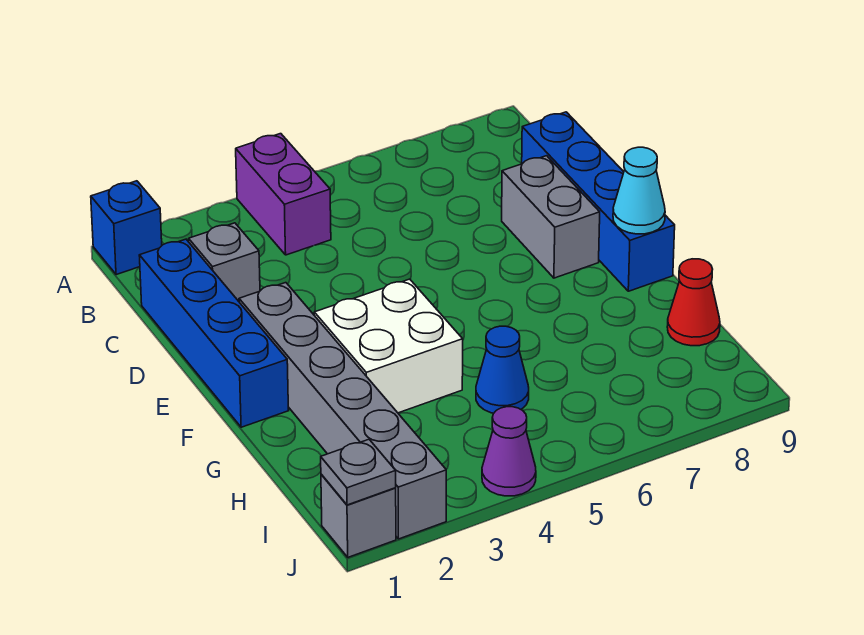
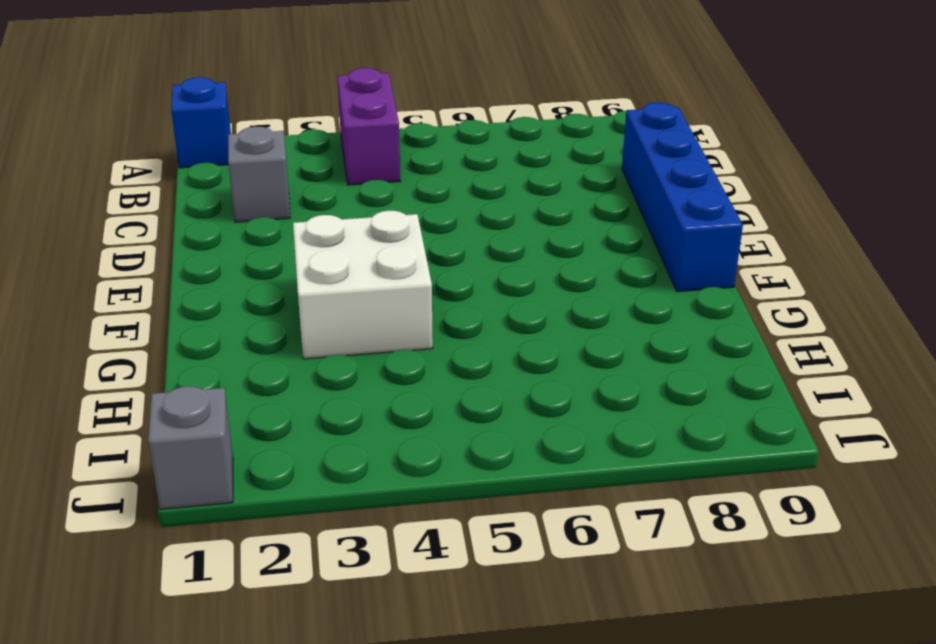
none -> blue brick C1:F1 level 1
none -> grey brick D8:E8 level 1
none -> grey brick E2:J2 level 1

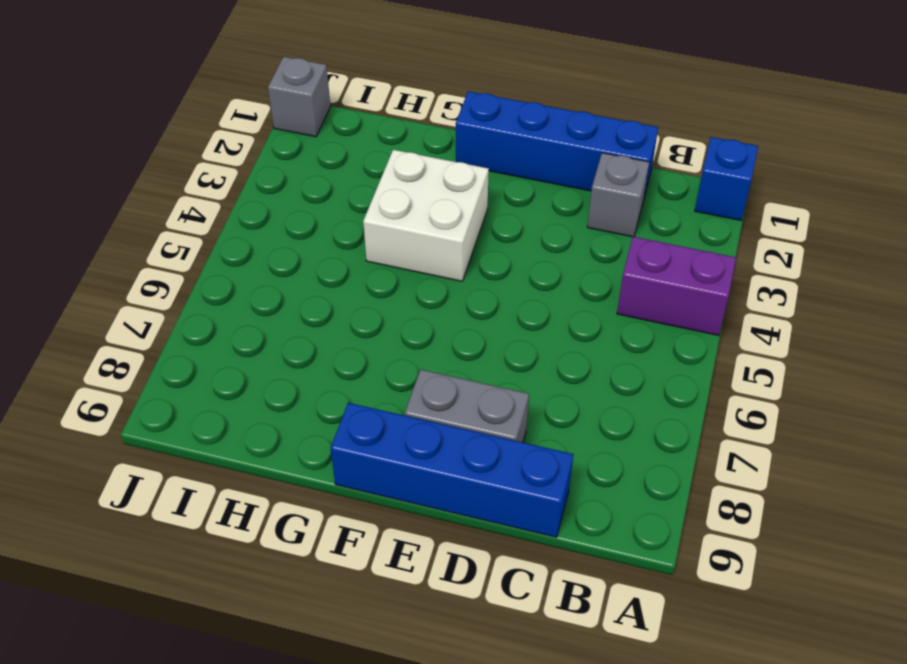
none -> grey brick E2:J2 level 1
none -> blue cone H5 level 1
none -> red cone H9 level 1

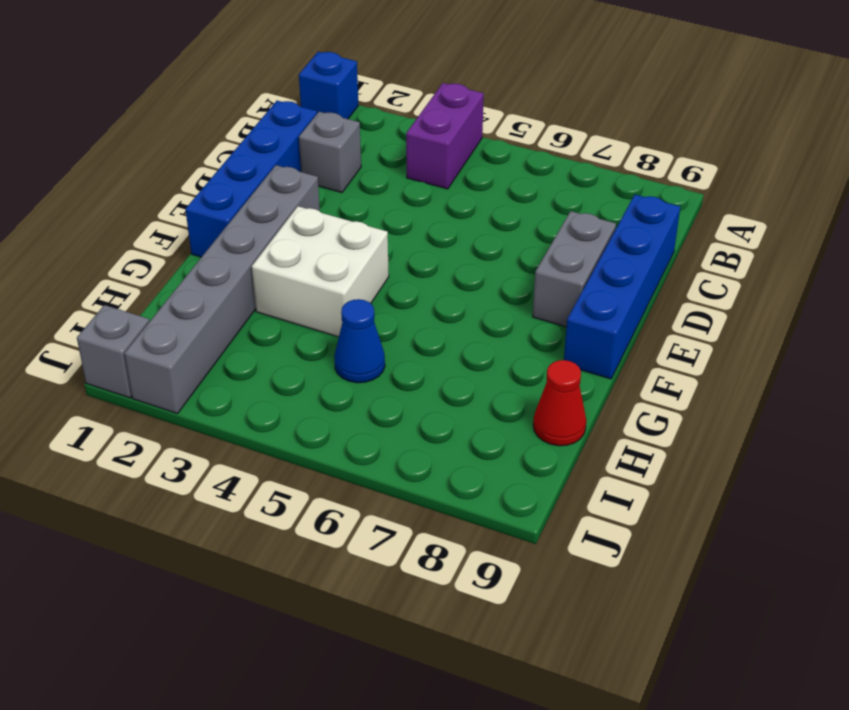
none -> purple cone J4 level 1
none -> cyan cone F9 level 2
none -> grey plate J1 level 2

